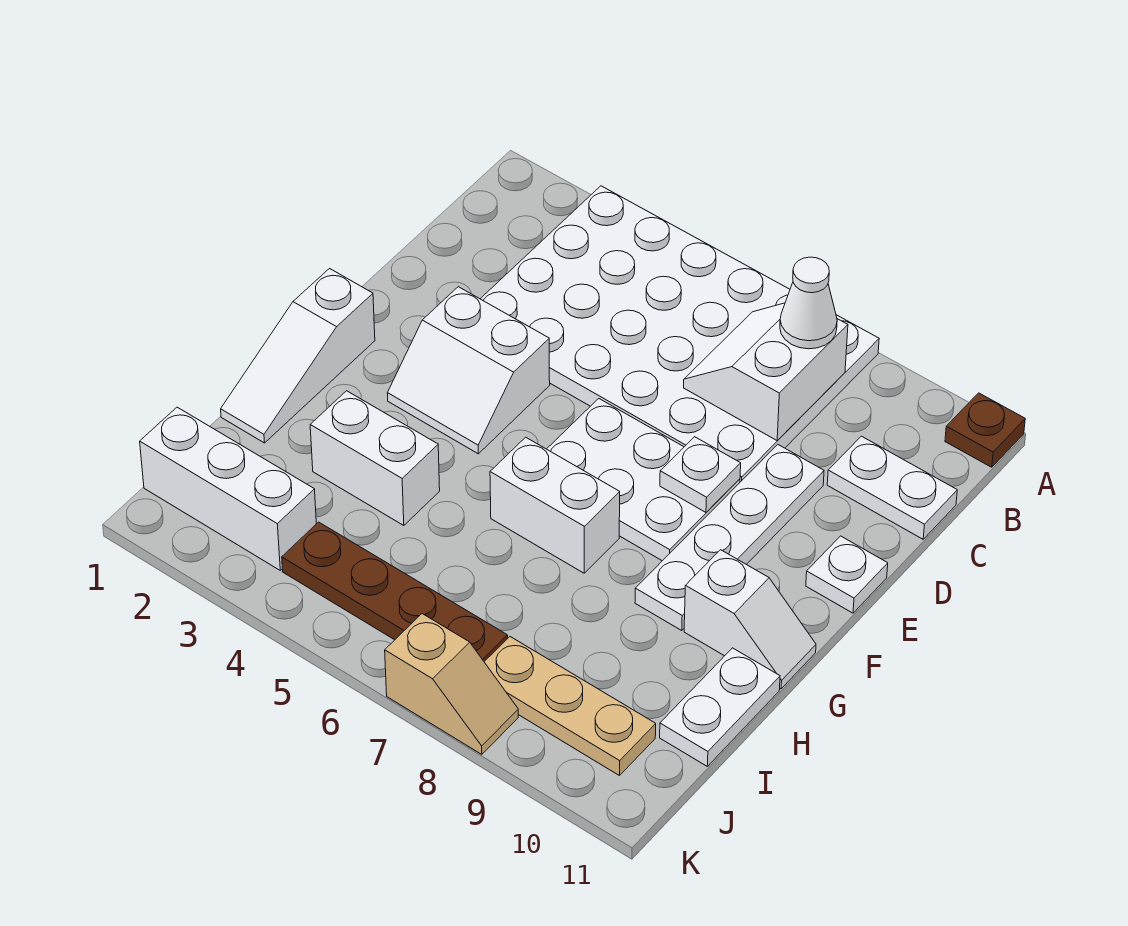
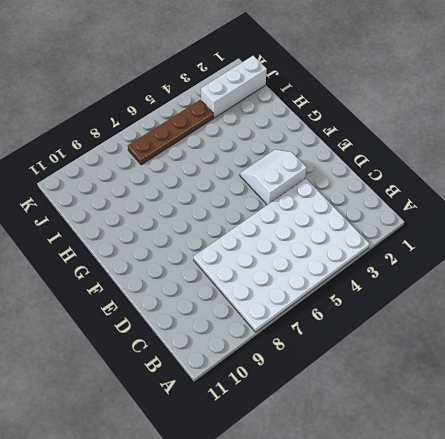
none -> brown plate A11 level 1
none -> white plate C10:C11 level 1
none -> white plate D9:G9 level 1

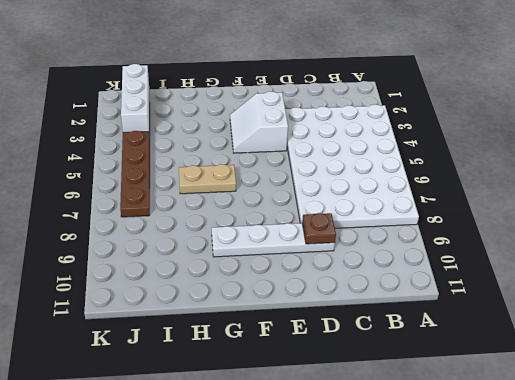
brown plate D9 level 2 -> brown plate A11 level 1
tan plate G6:H6 level 1 -> white brick G6:G7 level 1
none -> white plate C10:C11 level 1
none -> white plate E6:F8 level 1
none -> white plate E11 level 1

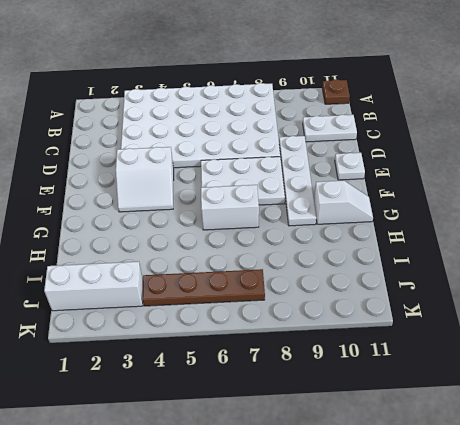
none -> white slope F1:H1 level 1 top F
none -> white brick H3:H4 level 1
none -> white plate H11:I11 level 1

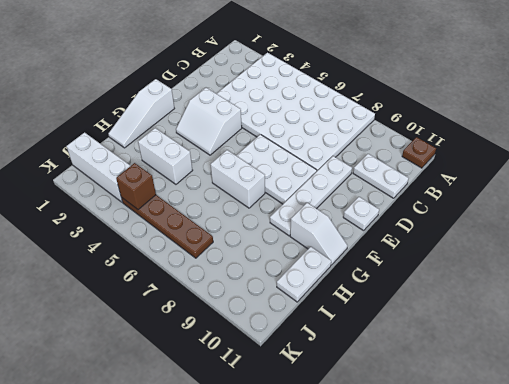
brown brick J4 level 2 -> none
none -> tan plate J8:J10 level 1
none -> tan slope K7:K8 level 1 top 7
none -> white slope B7:C8 level 2 top 8

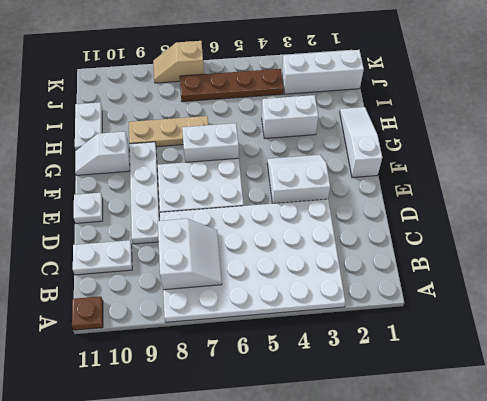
tan plate H7:H9 level 1 -> tan plate J8:J10 level 1
none -> white plate E8 level 2
none -> white cone B8 level 3

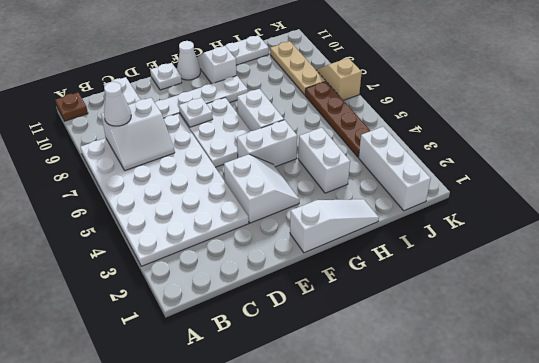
white brick F5:G5 level 1 -> none
white cone F11 level 1 -> none

